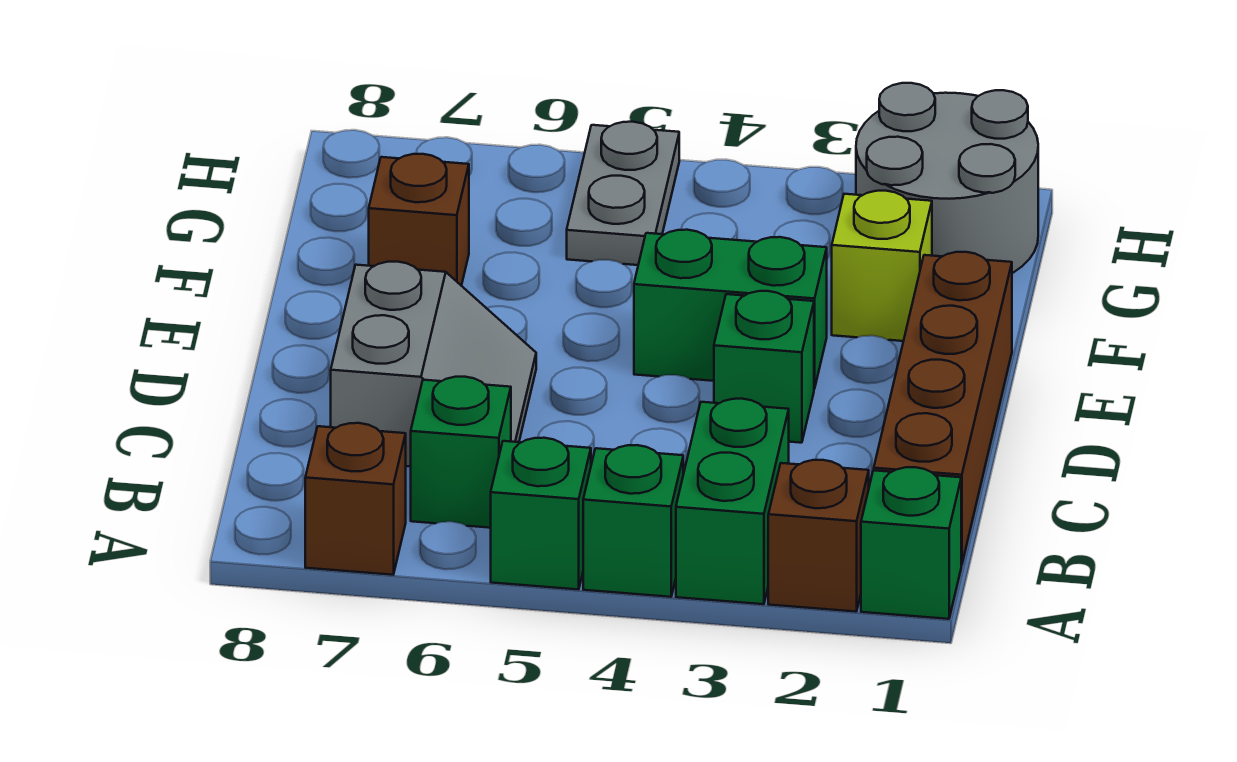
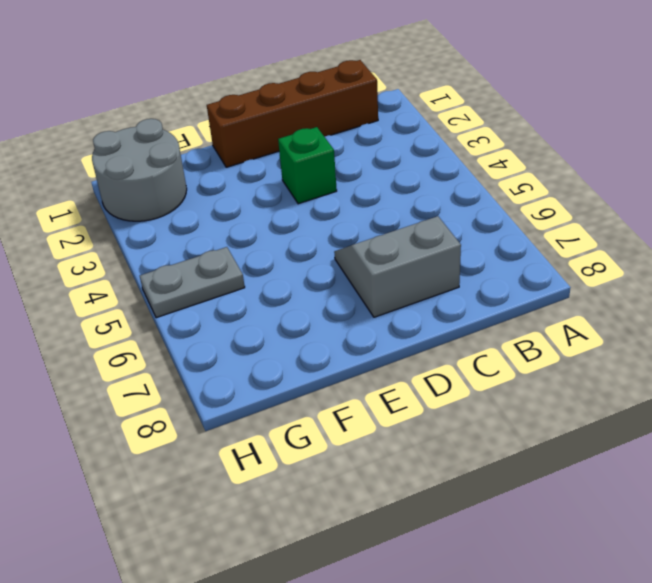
none -> green brick A1 level 1
none -> brown brick A2 level 1
none -> green brick A3:B3 level 1

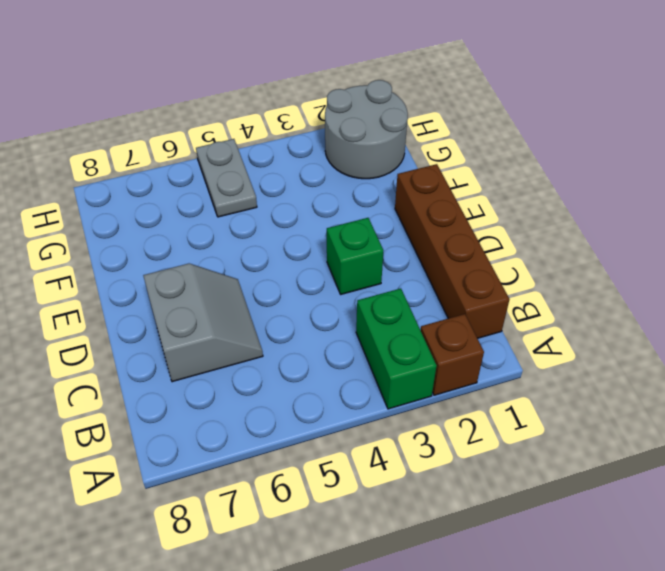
none -> green brick A1 level 1
none -> green brick A4 level 1
none -> green brick A5 level 1

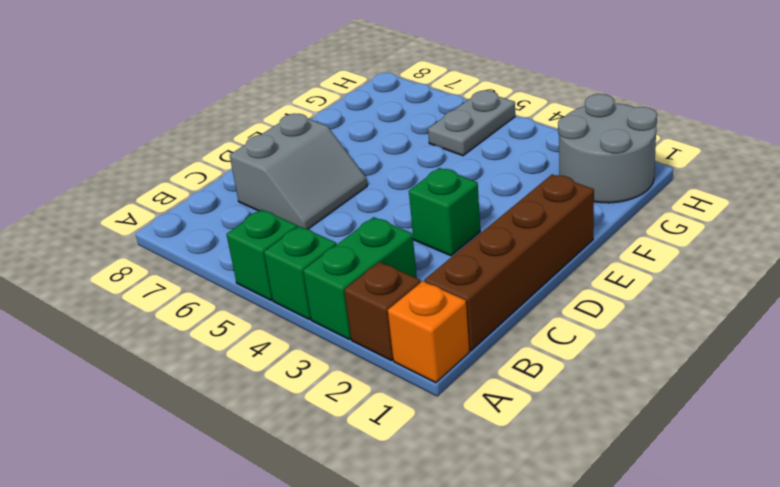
orange brick A1 level 1 -> green brick A1 level 1
none -> brown brick A7 level 1
none -> green brick B6 level 1
none -> green brick E3:E4 level 1

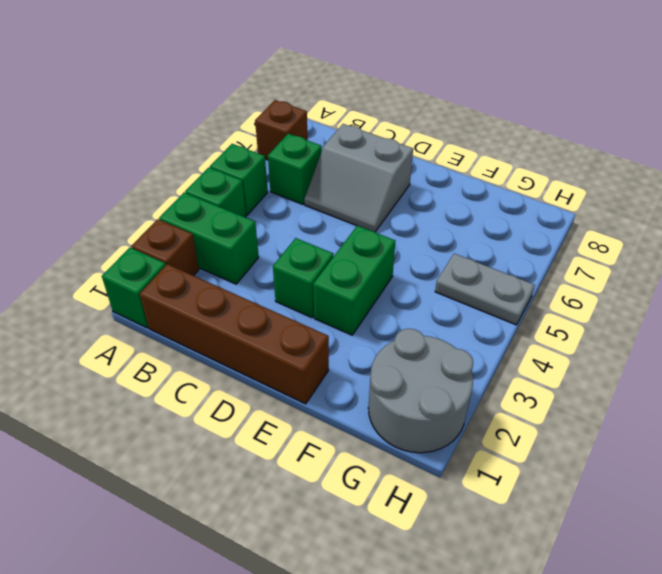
none -> lime brick F2 level 1
none -> brown brick F7 level 1

